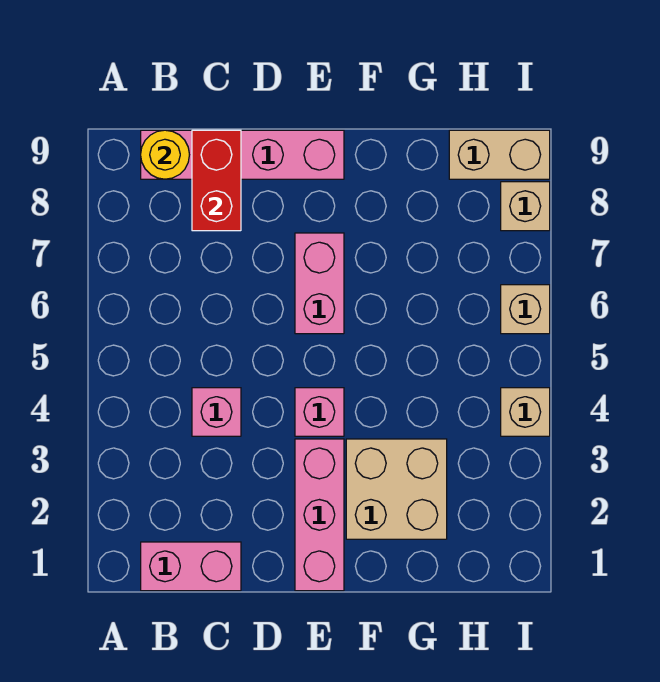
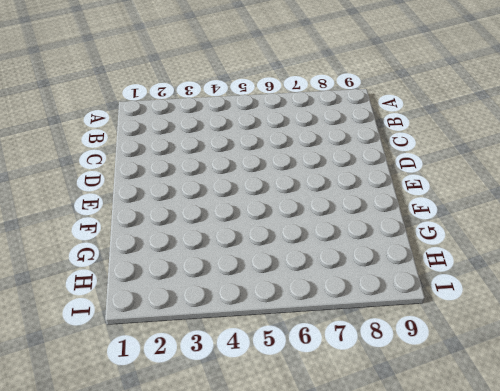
none -> pink brick B1:C1 level 1
none -> pink brick B9:E9 level 1
none -> pink brick C4 level 1

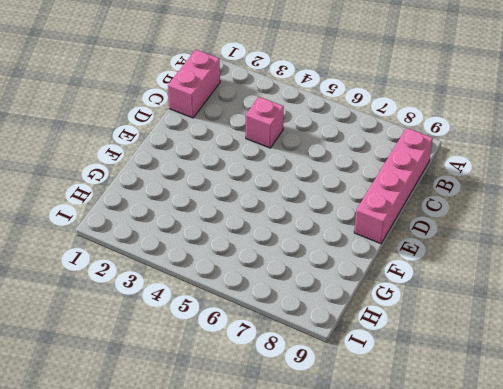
none -> pink brick E1:E3 level 1
none -> pink brick E4 level 1
none -> pink brick E6:E7 level 1

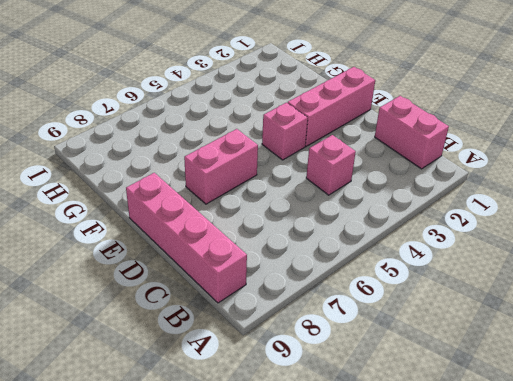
none -> tan brick F2:G3 level 1
none -> tan brick H9:I9 level 1
none -> tan brick I4 level 1

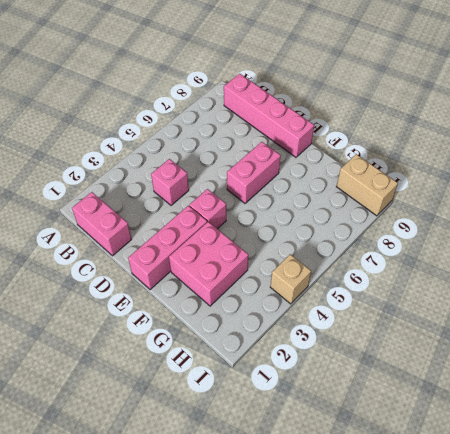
pink brick F2:G3 level 1 -> tan brick F2:G3 level 1
none -> tan brick I6 level 1
none -> tan brick I8 level 1
none -> yellow round brick B9 level 2

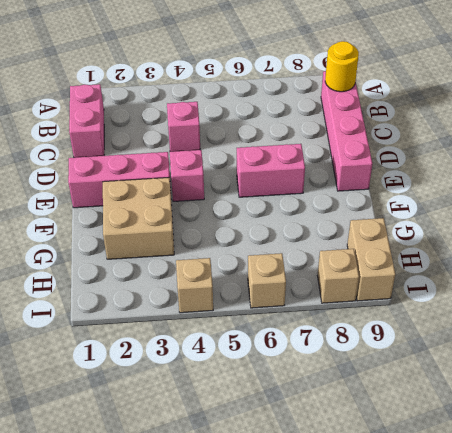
none -> red brick C8:C9 level 2

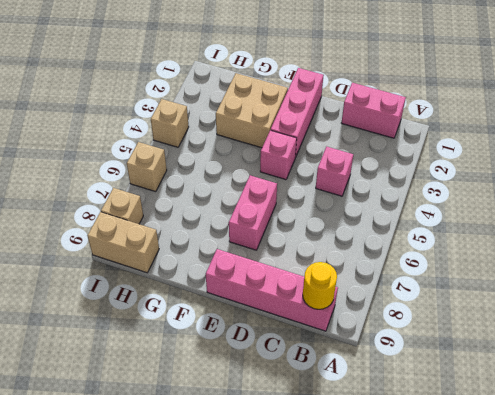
none -> red brick C8:C9 level 2

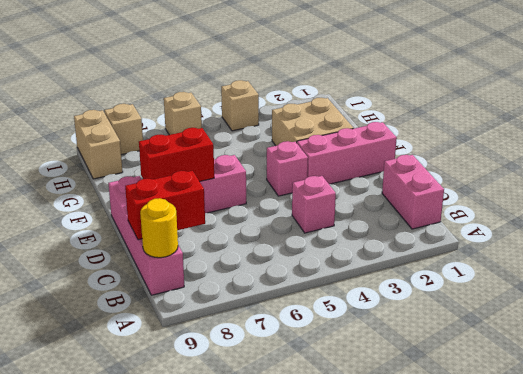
red brick E7:E8 level 2 -> none

